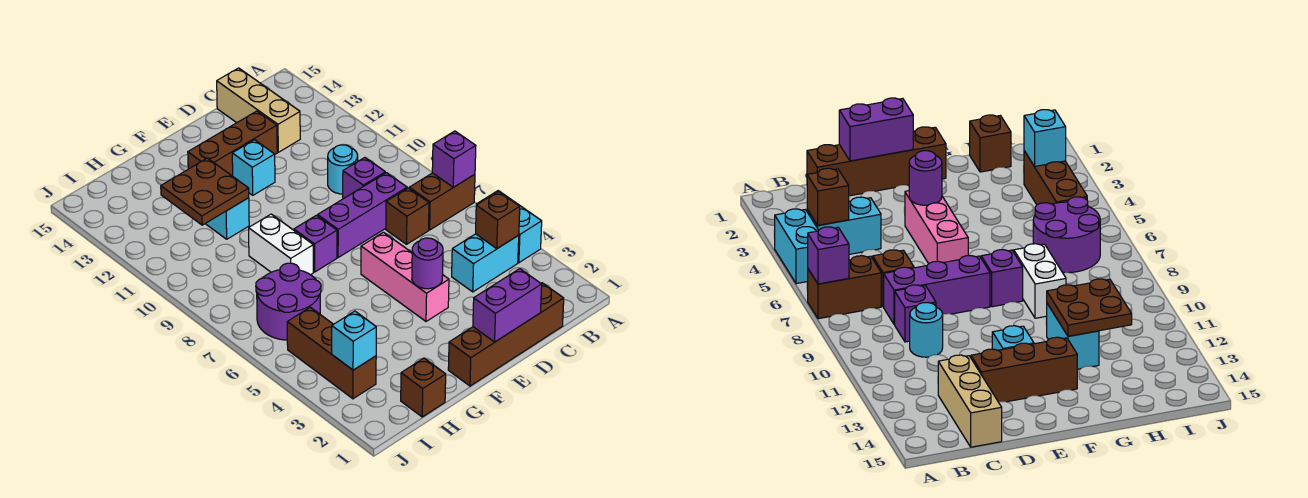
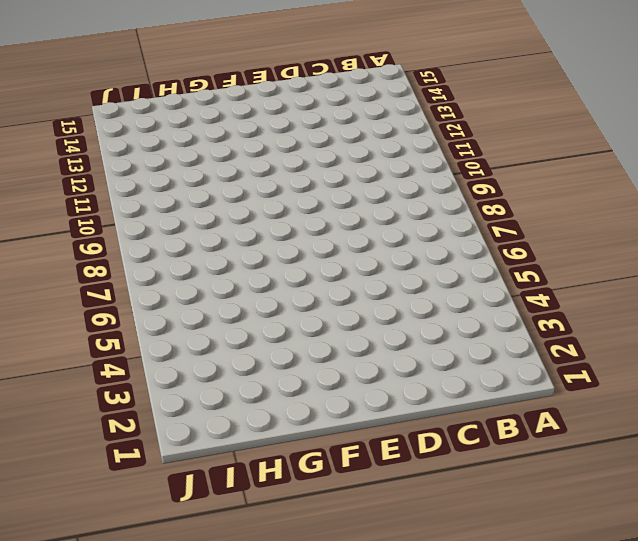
none -> cyan brick A4:A5 level 1
none -> brown brick A7:B7 level 1
none -> cyan brick B4:C4 level 1

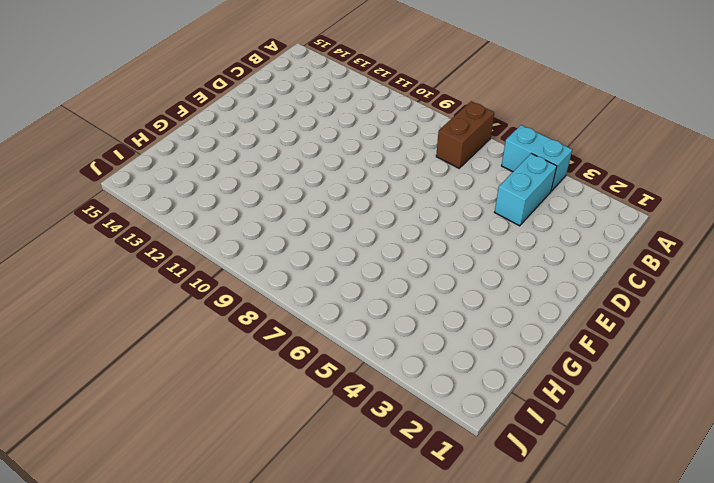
none -> brown brick C1:F1 level 1
none -> brown brick C7 level 1
none -> purple brick C8:E8 level 1

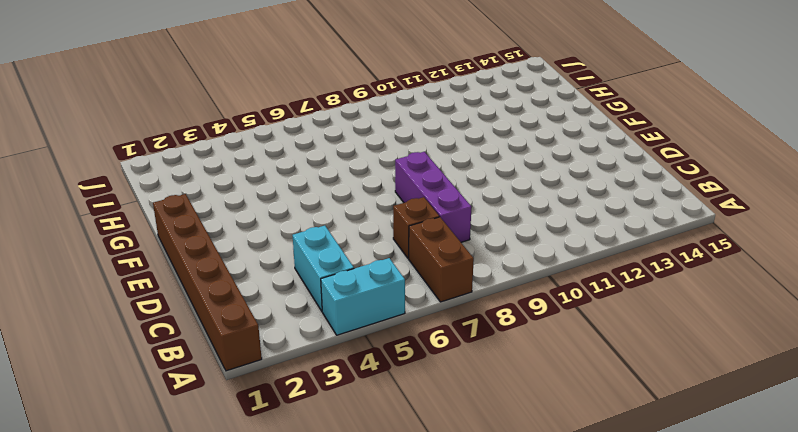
brown brick A1:F1 level 1 -> brown brick C1:F1 level 1
none -> purple brick C9 level 1
none -> cyan round brick C10 level 1
none -> tan brick C13:C15 level 1

